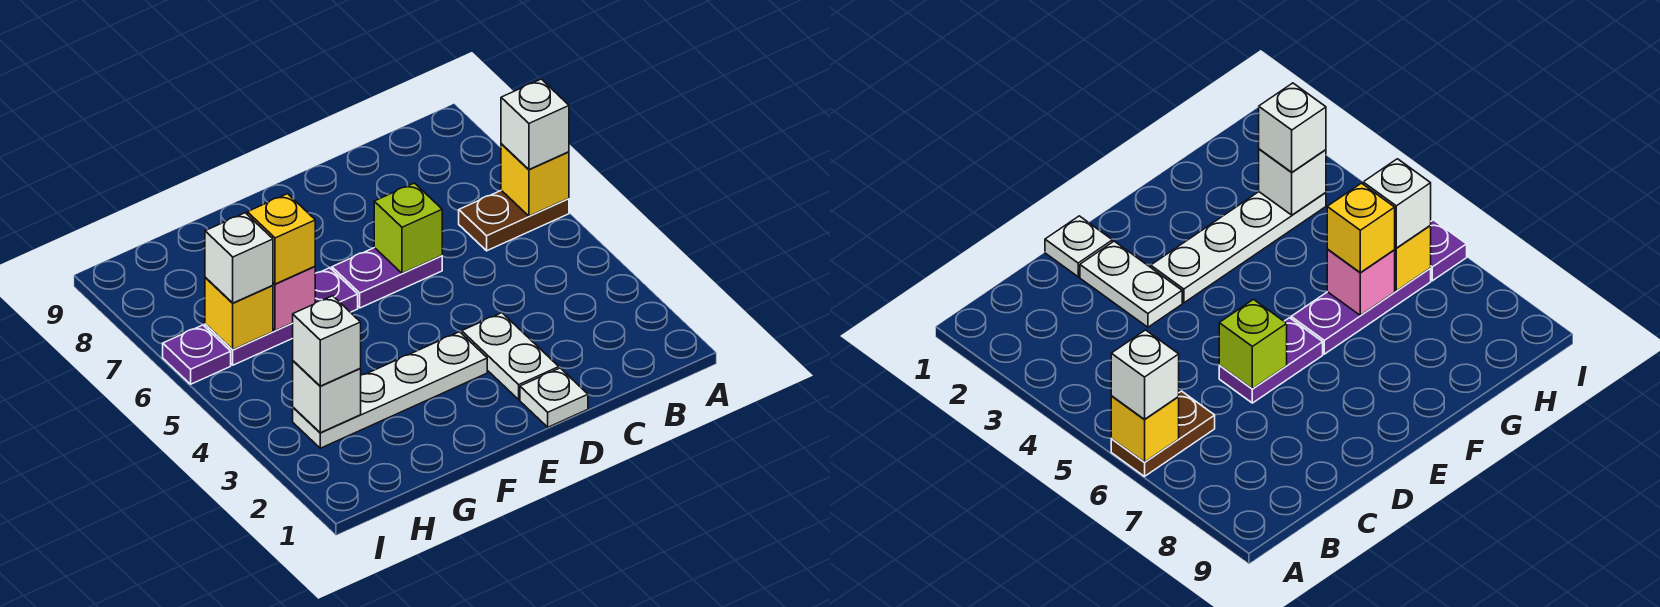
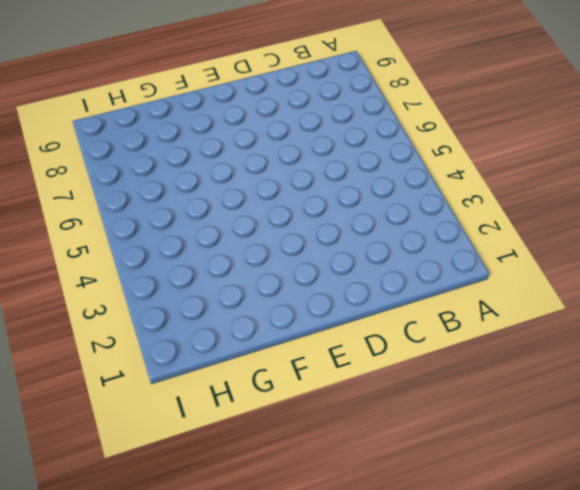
none -> brown plate A6:B6 level 1
none -> white plate D1 level 1
none -> white plate D2:D3 level 1

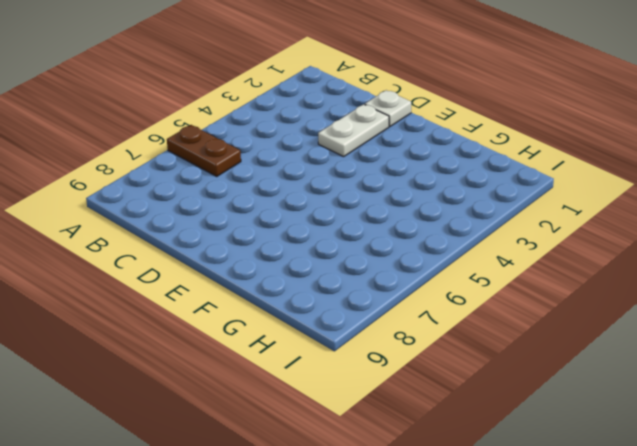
none -> purple plate D6:E6 level 1
none -> white plate E3:H3 level 1
none -> purple plate F6:H6 level 1

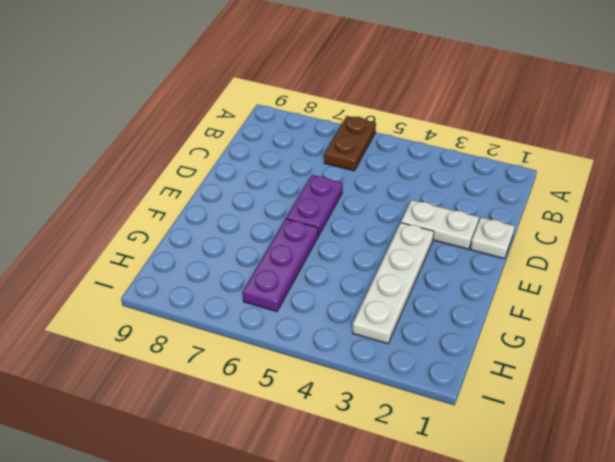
none -> purple plate I6 level 1
none -> yellow brick A6 level 2
none -> lime brick D6 level 2

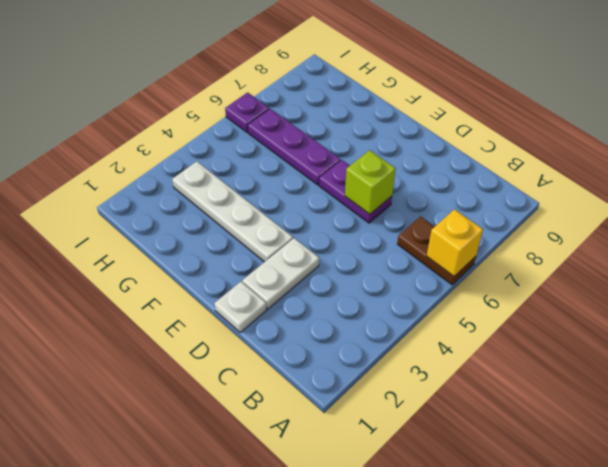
none -> pink brick G6 level 2
none -> white brick H3 level 2
none -> yellow brick H6 level 2

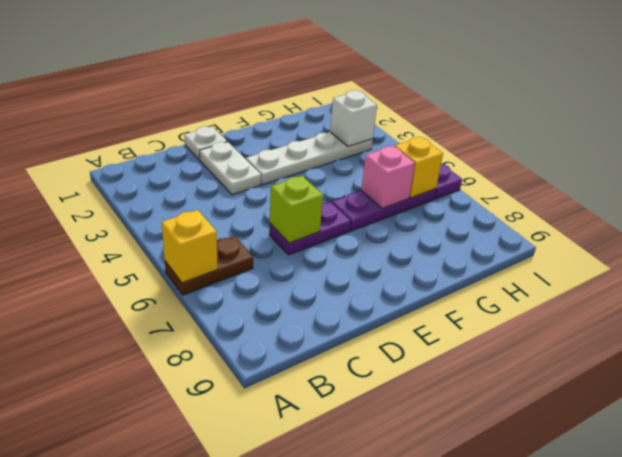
none -> white brick A6 level 3
none -> yellow brick G6 level 3
none -> white brick H3 level 3

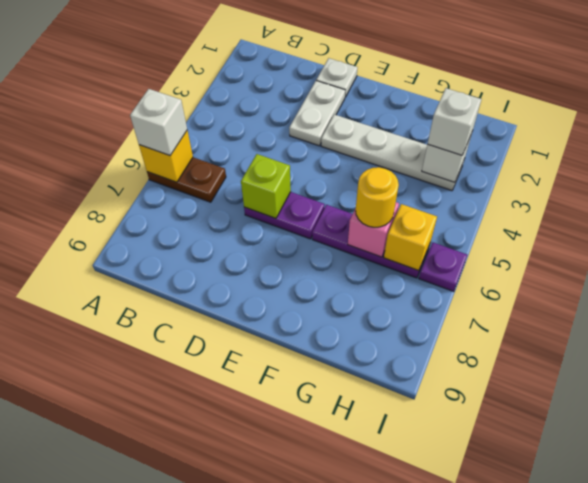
yellow round brick G6 level 3 -> yellow brick G6 level 3
none -> white brick H6 level 3

